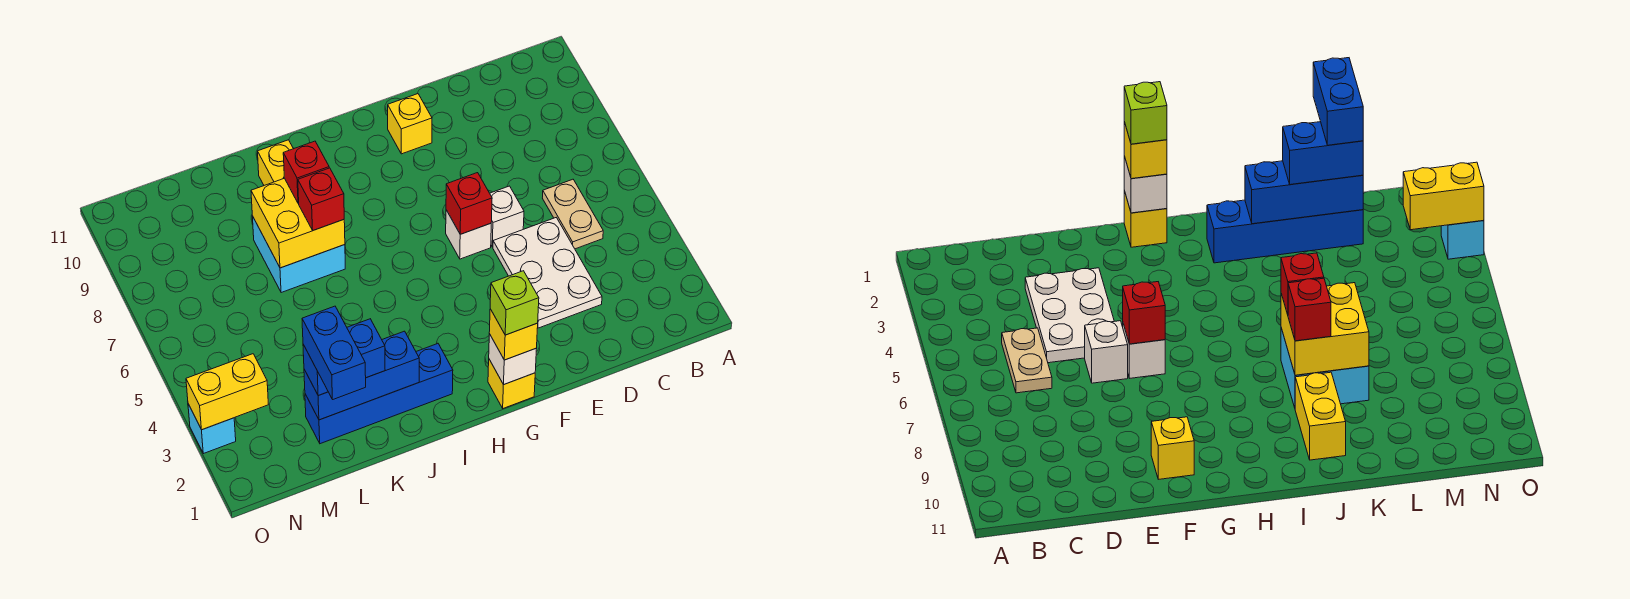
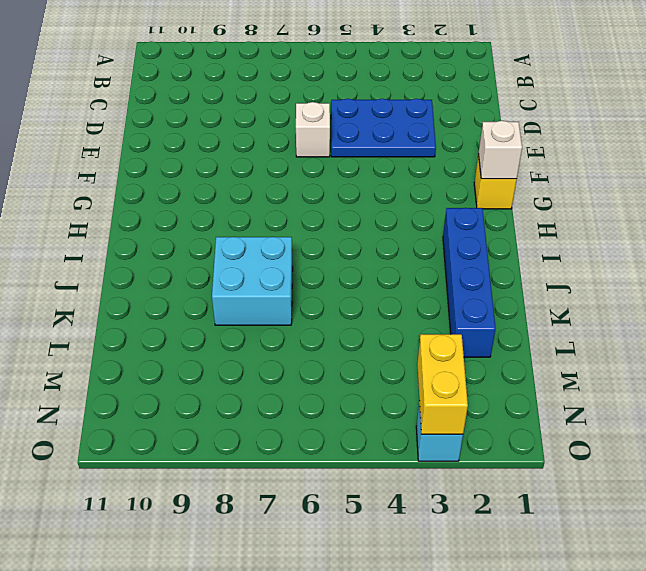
blue plate D3:E5 level 1 -> white plate D3:E5 level 1
none -> tan plate C5:C6 level 1
none -> white brick F6 level 1
none -> yellow brick F10 level 1

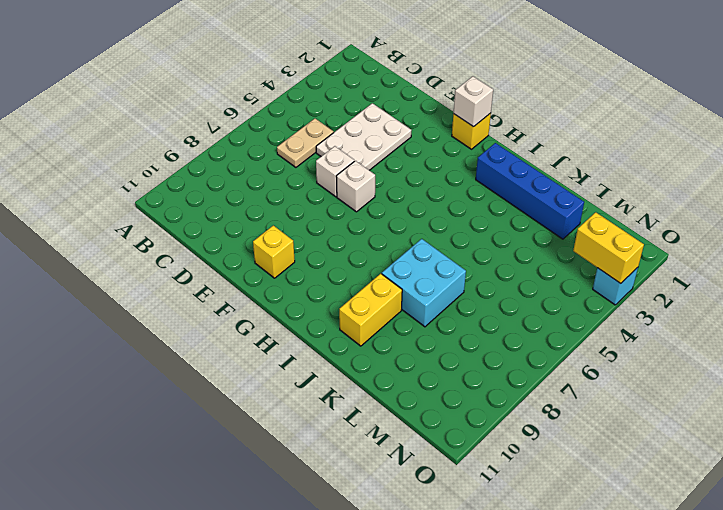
none -> red brick F6 level 2
none -> blue brick J2:L2 level 2
none -> yellow brick J7:K8 level 2

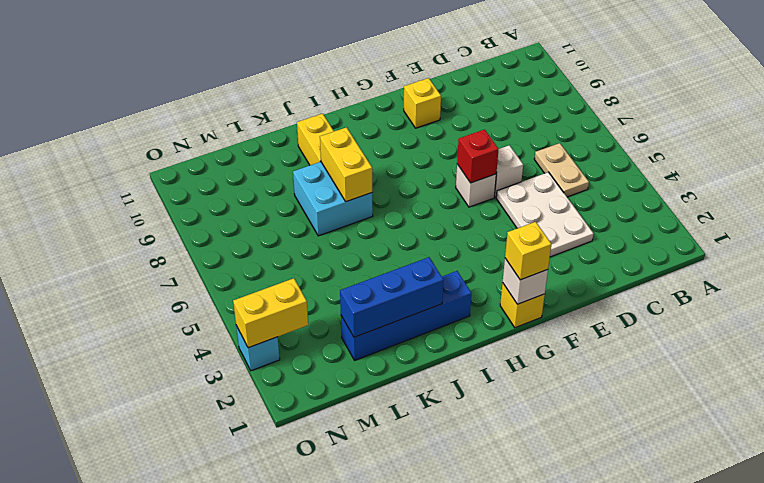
yellow brick J7:J8 level 2 -> yellow brick J7:K8 level 2
none -> red brick J7 level 3
none -> red brick J8 level 3
none -> blue brick K2:L2 level 3

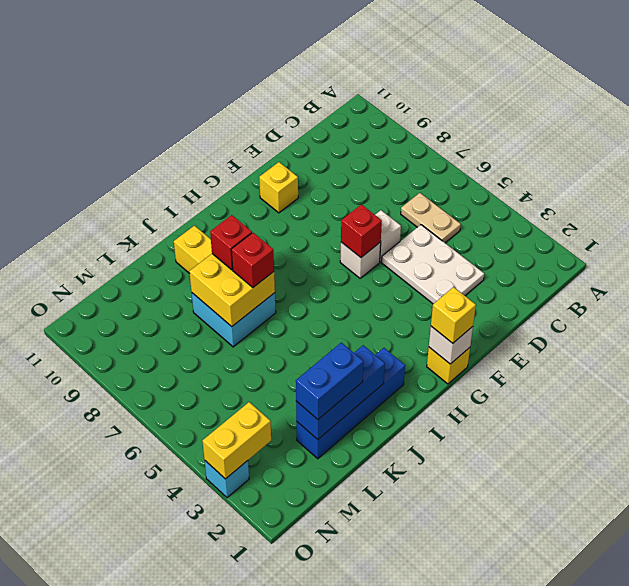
none -> lime brick G1 level 4
none -> blue brick L1:L2 level 4

